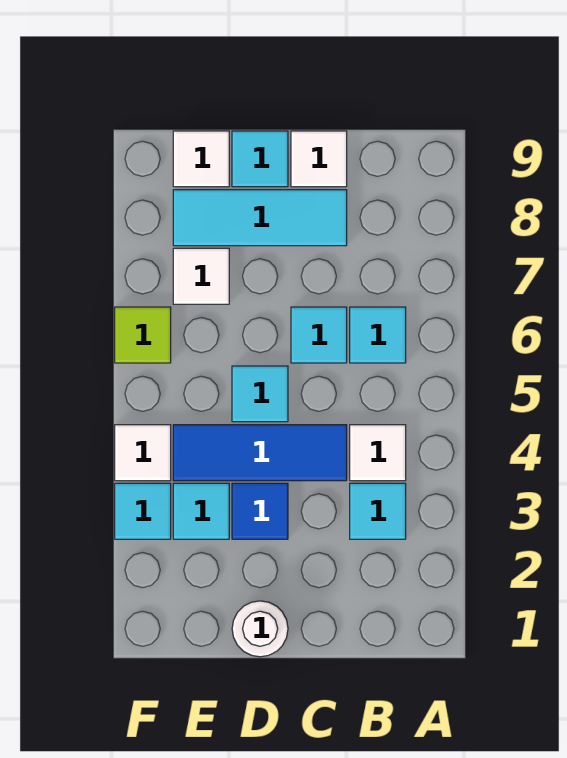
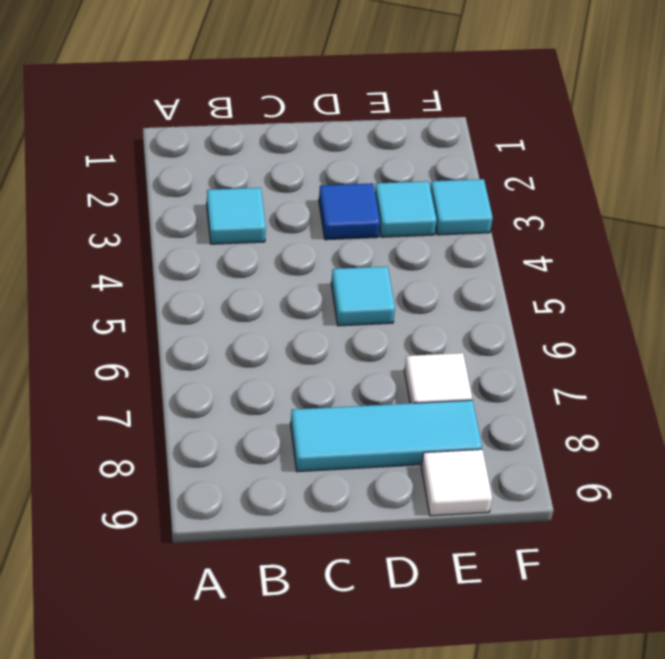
none -> white tile B4 level 1
none -> cyan tile B6 level 1
none -> blue tile C4:E4 level 1

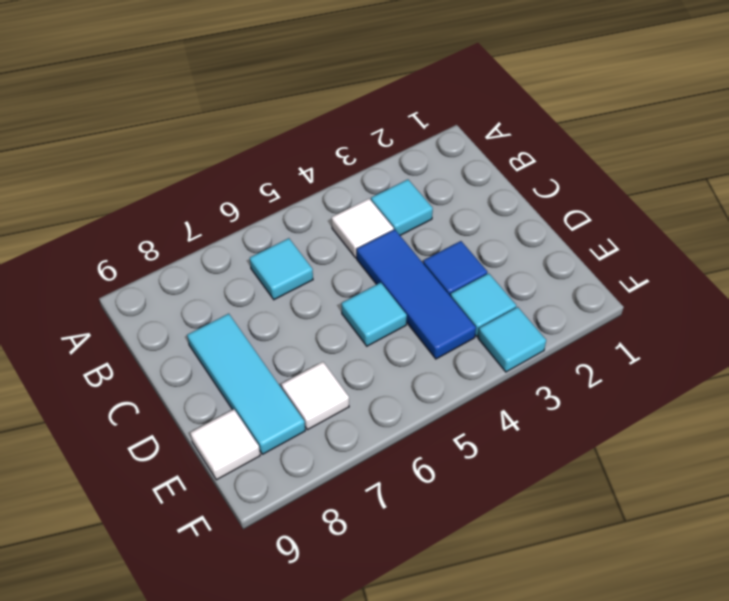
none -> cyan tile C6 level 1
none -> white tile C9 level 1
none -> white round brick D1 level 1

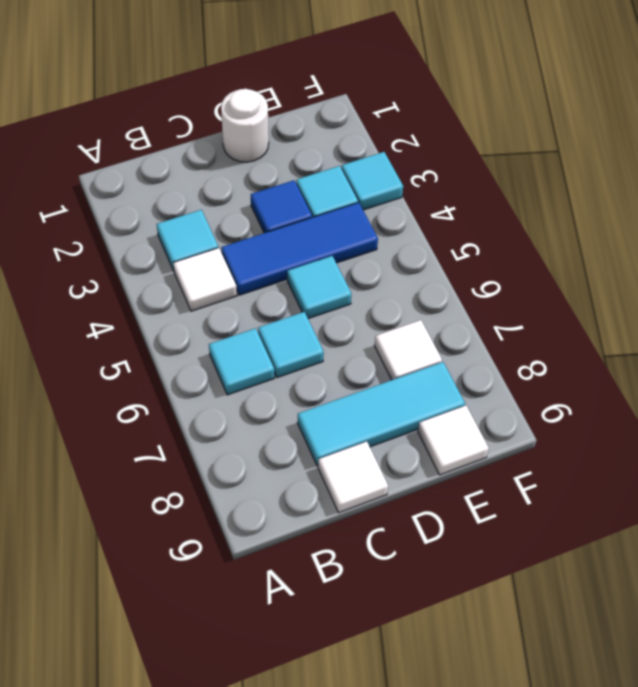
none -> cyan tile D9 level 1
none -> white tile F4 level 1
none -> lime tile F6 level 1

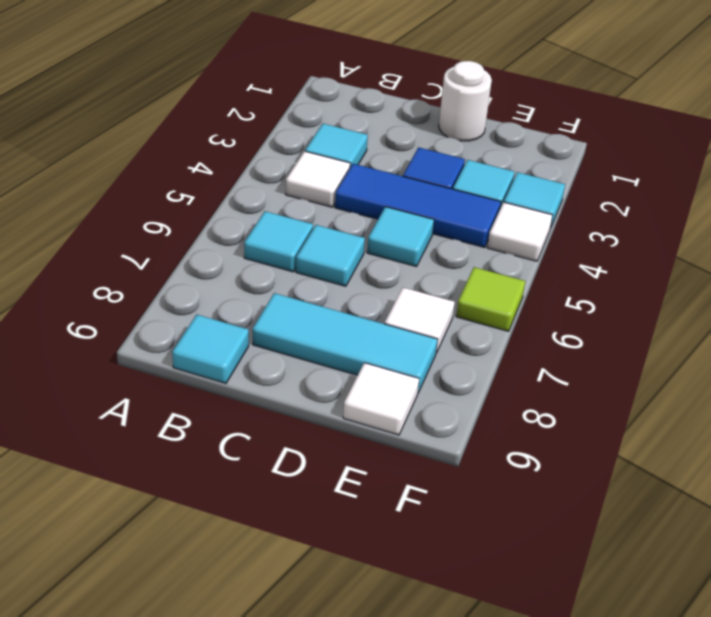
cyan tile B9 level 1 -> cyan tile D9 level 1
none -> white tile C9 level 1

